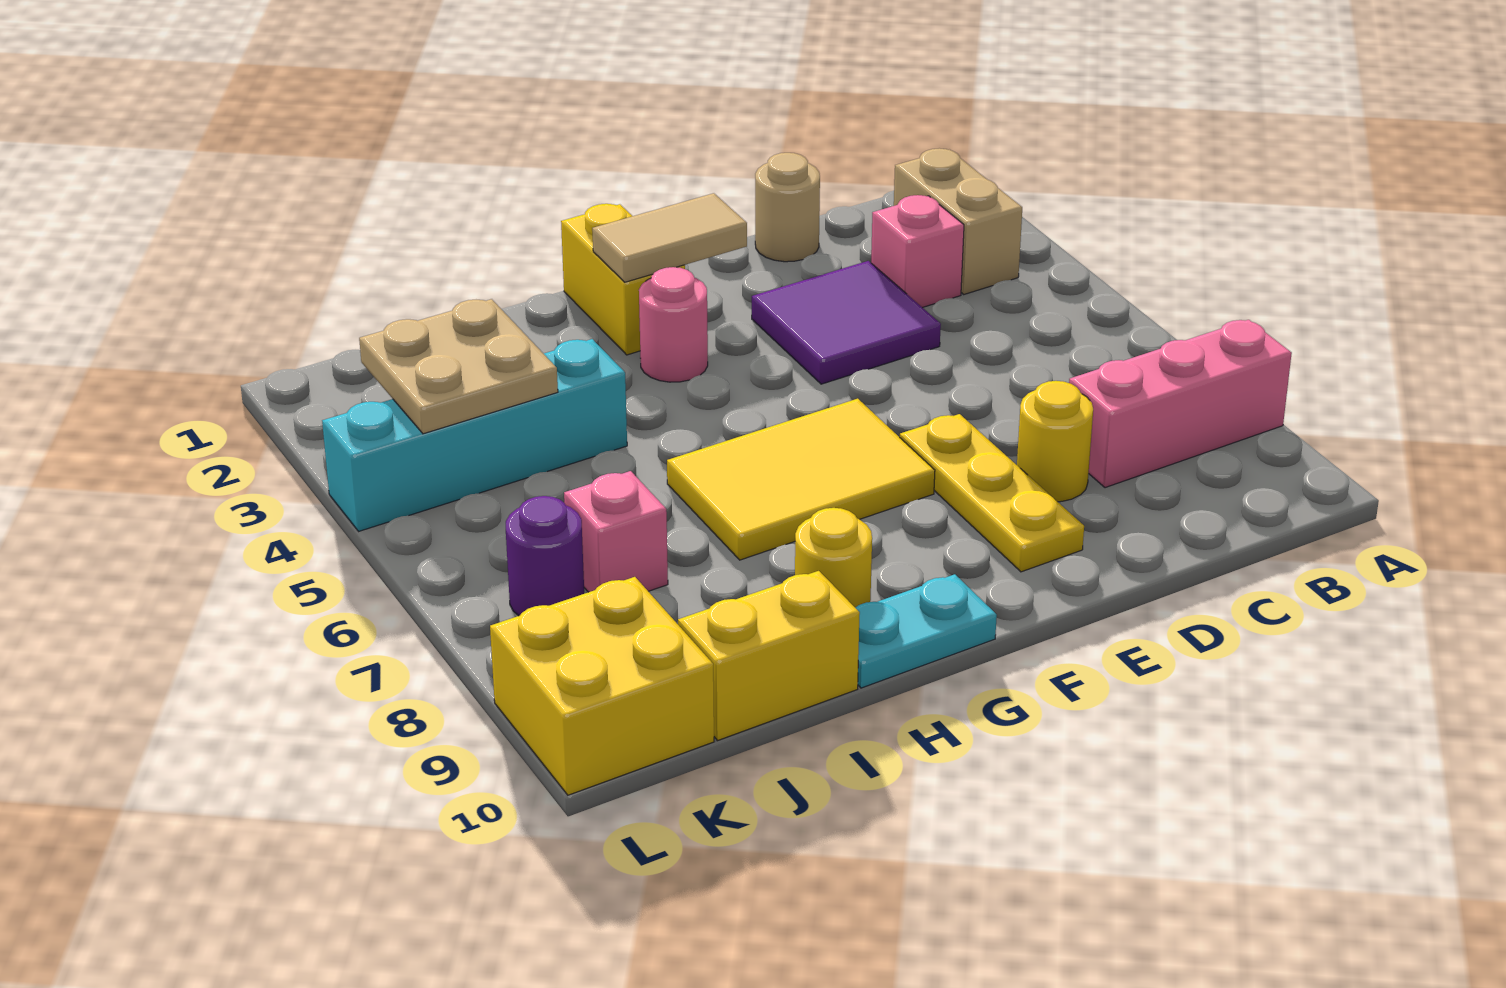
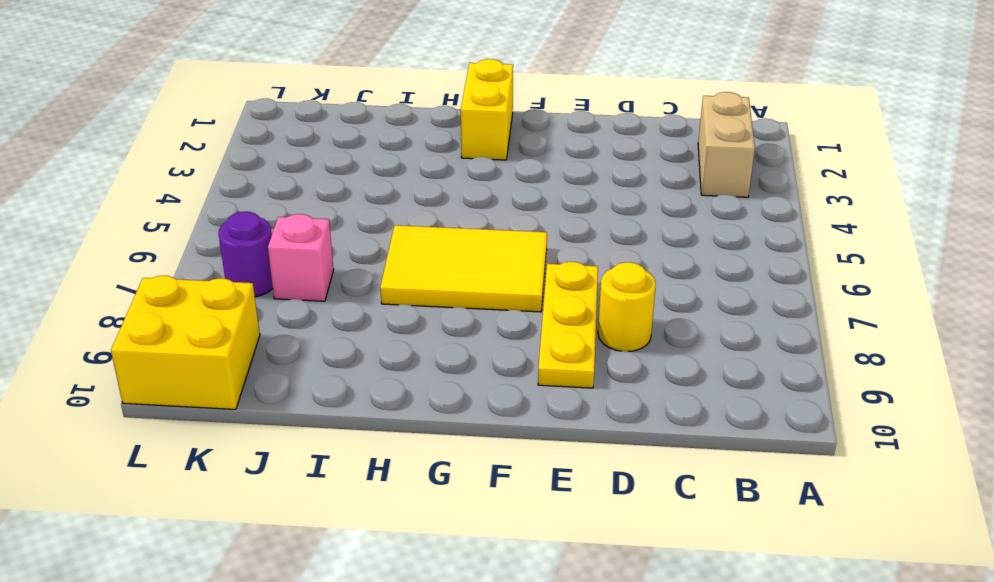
none -> pink brick A8:C8 level 1
none -> pink brick C3 level 1
none -> tan round brick D1 level 1

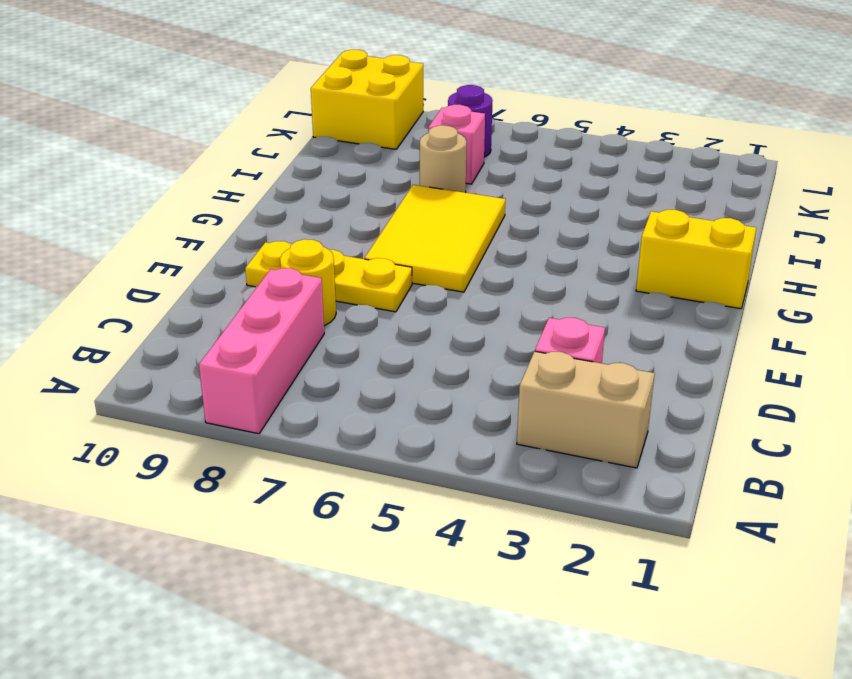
tan round brick I7 level 1 -> tan round brick D1 level 1
none -> purple tile D3:E4 level 1
none -> pink round brick G3 level 1
none -> cyan plate G10:H10 level 1

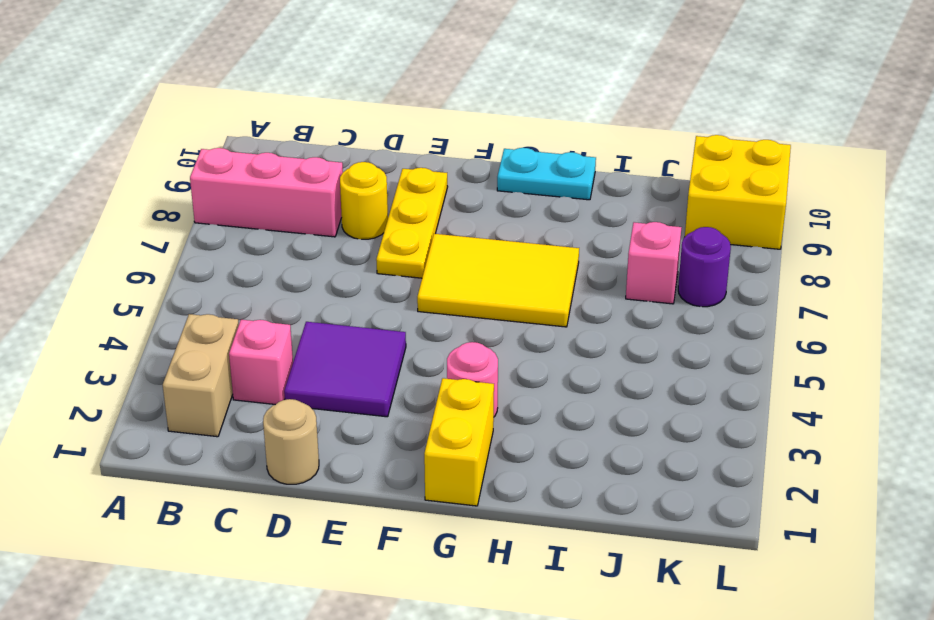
none -> yellow round brick H9 level 1
none -> cyan brick I4:L4 level 1
none -> yellow brick I10:J10 level 1

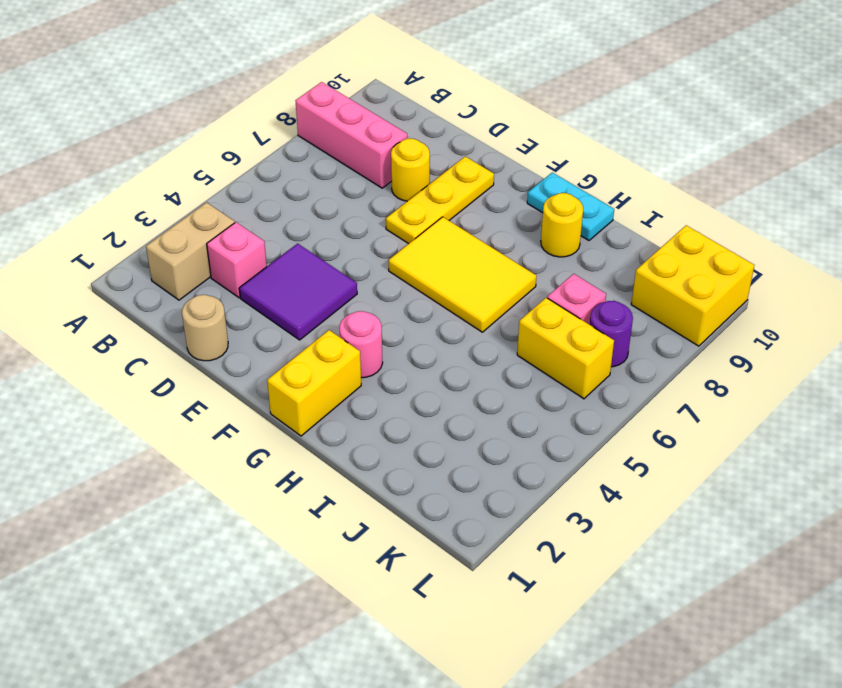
yellow brick J6:K6 level 1 -> yellow brick I10:J10 level 1
none -> cyan brick I4:L4 level 1
none -> tan tile F2:G2 level 2
none -> tan plate J3:K4 level 2

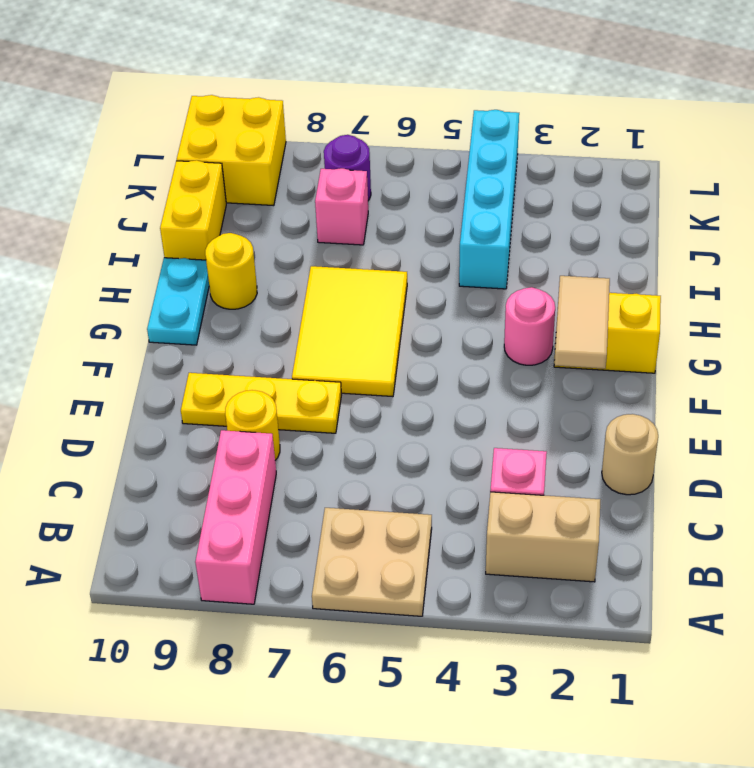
tan plate A5:B6 level 1 -> tan plate J3:K4 level 2
none -> purple tile D3:E4 level 1

